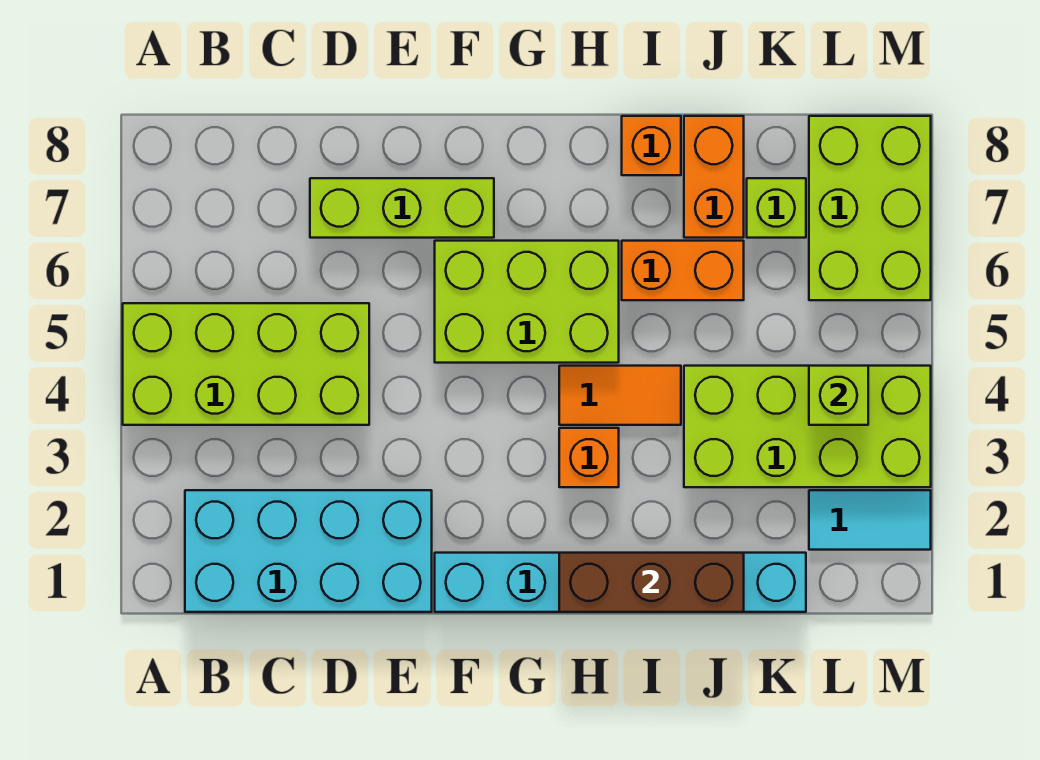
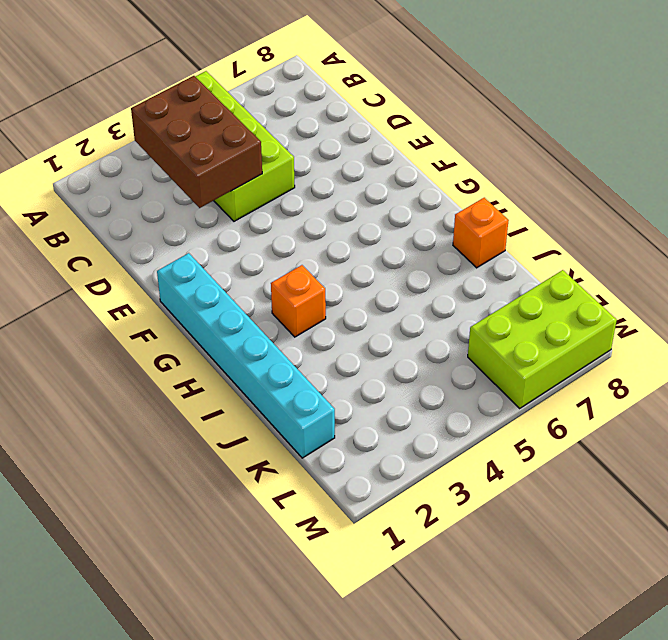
brown brick B3:D4 level 2 -> none
none -> cyan brick B1:E2 level 1
none -> lime brick D7:F7 level 1
none -> lime brick F5:H6 level 1

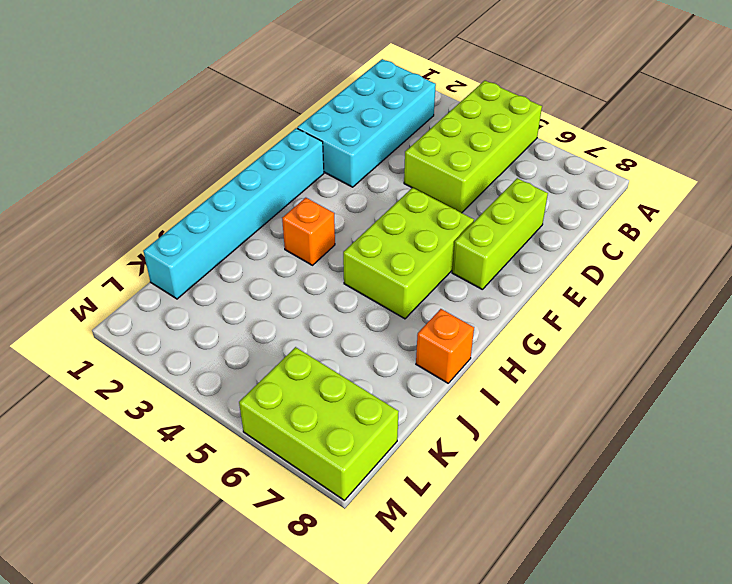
none -> orange tile H4:I4 level 1
none -> orange brick I6:J6 level 1
none -> lime brick J3:M4 level 1

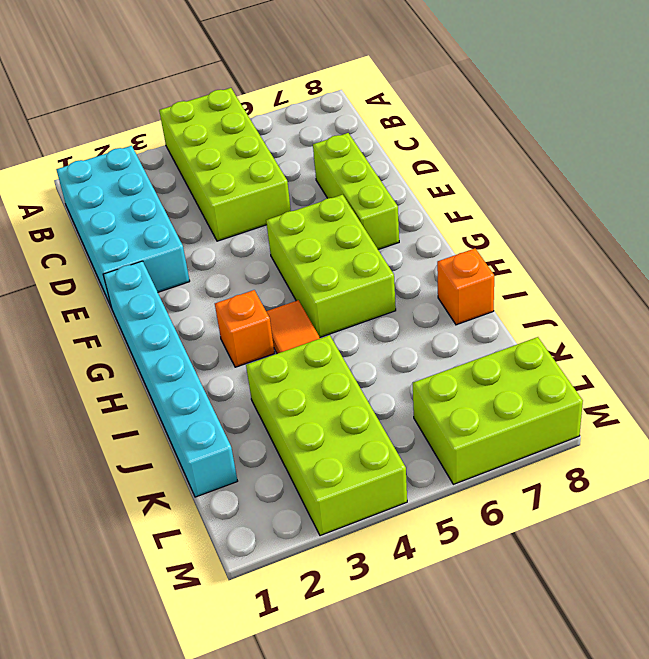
none -> orange brick I6:J6 level 1
none -> orange brick J7:J8 level 1
none -> lime brick K7 level 1

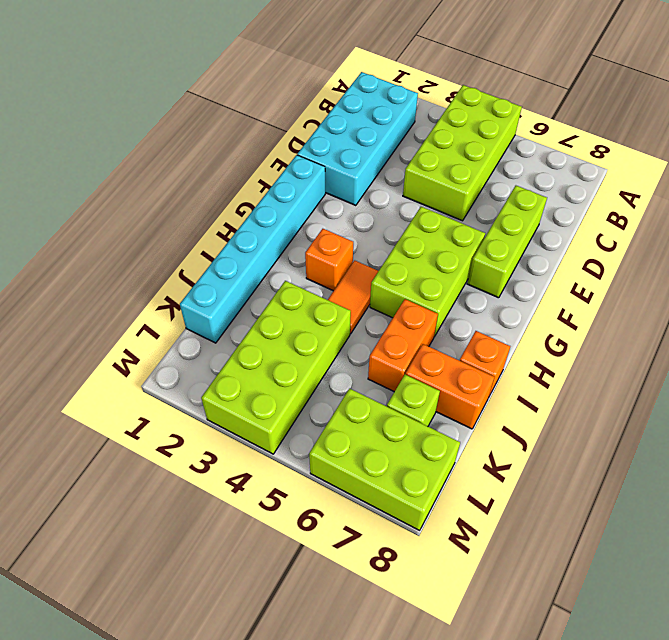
none -> cyan tile L2:M2 level 1
none -> brown brick H1:J1 level 2
none -> lime brick L4 level 2

